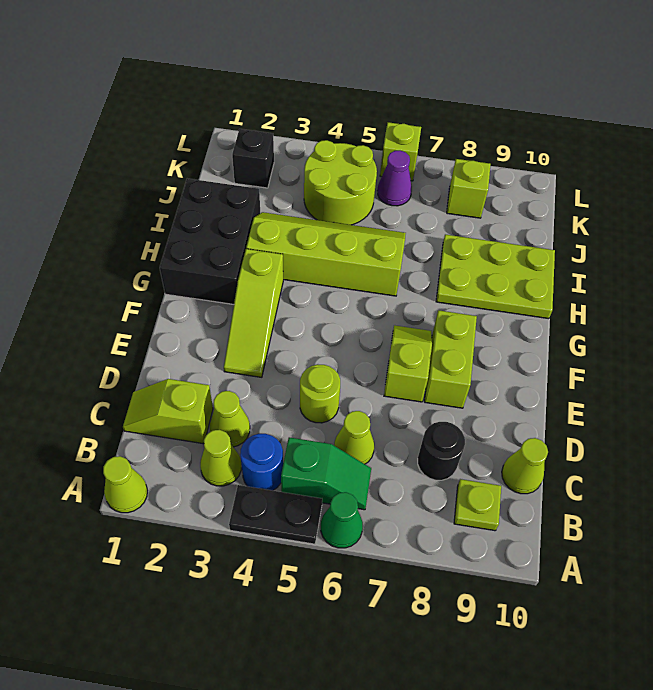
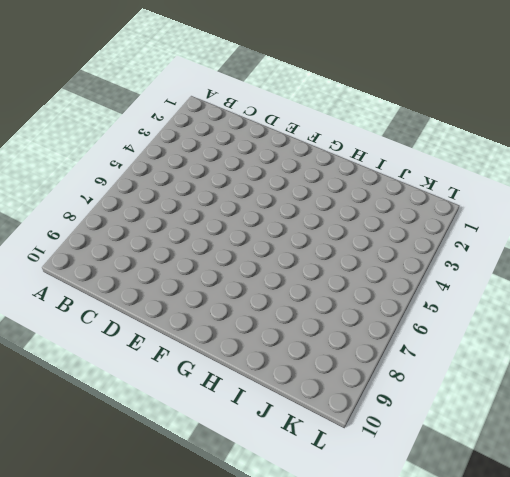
none -> lime cone A1 level 1
none -> black plate A4:A5 level 1
none -> green cone A6 level 1

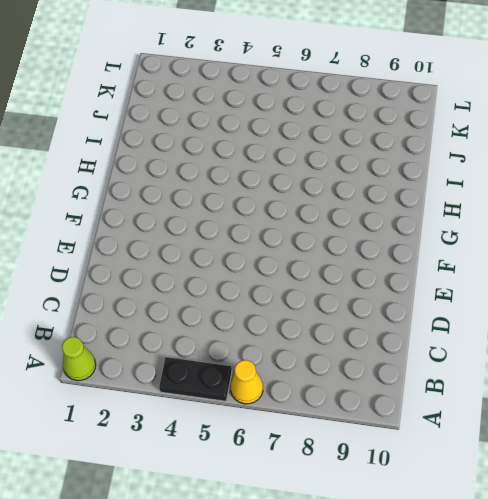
yellow cone A6 level 1 -> green cone A6 level 1
none -> lime cone B3 level 1
none -> blue round brick B4 level 1
none -> green slope B5:B6 level 1 top 5

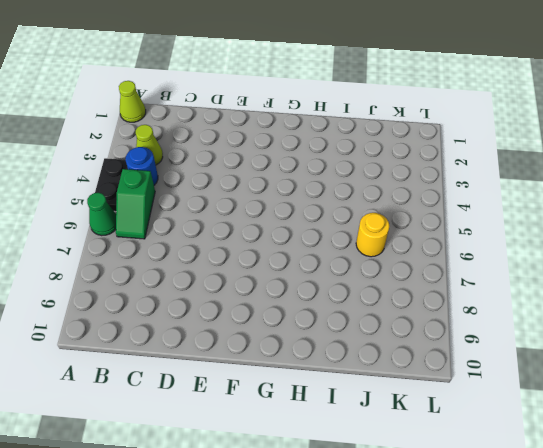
yellow round brick J6 level 1 -> none
none -> lime plate B9 level 1
none -> lime slope C1:C2 level 1 top 2
none -> lime cone C3 level 1

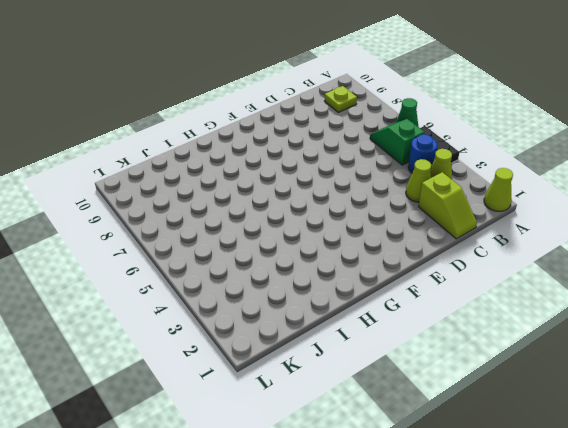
none -> lime cone C6 level 1
none -> black round brick C8 level 1
none -> lime cone C10 level 1

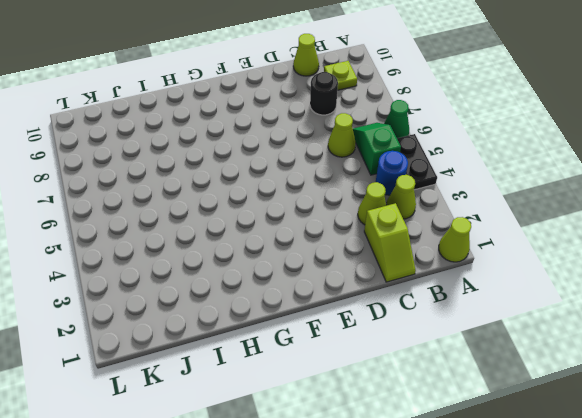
none -> lime round brick D5 level 1
none -> lime slope E3:G3 level 1 top G
none -> lime slope E7:F7 level 1 top E

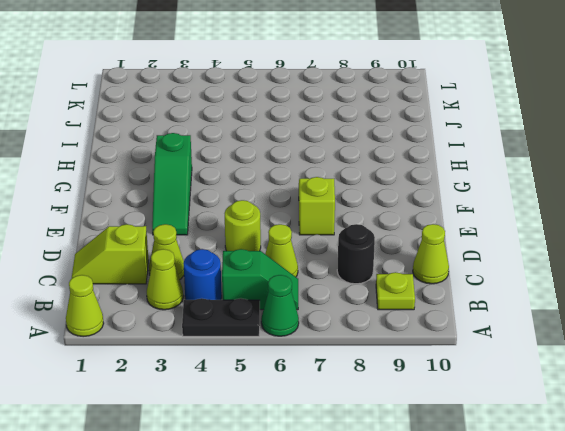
green slope E3:G3 level 1 top G -> lime slope E3:G3 level 1 top G
none -> lime brick E8:F8 level 1
none -> black brick G1:I2 level 1
none -> lime slope H3:I6 level 1 top H

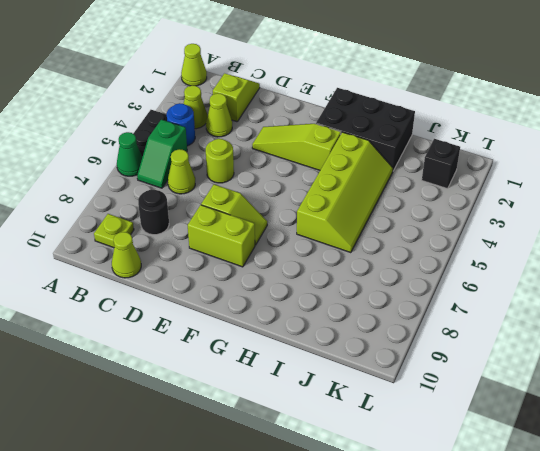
none -> lime plate H8:I10 level 1
none -> lime round brick J4:K5 level 1
none -> purple cone K6 level 1

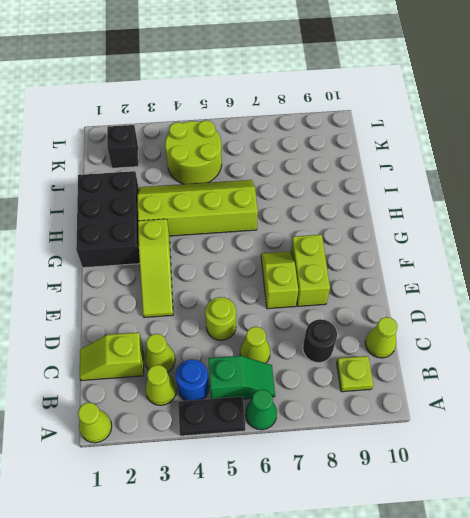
none -> lime plate H8:I10 level 1
none -> purple cone K6 level 1
none -> lime brick K8 level 1

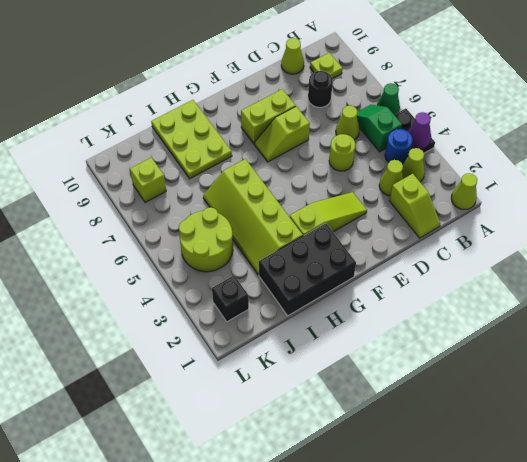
purple cone A4 level 2 -> purple cone K6 level 1
none -> lime brick L6 level 1

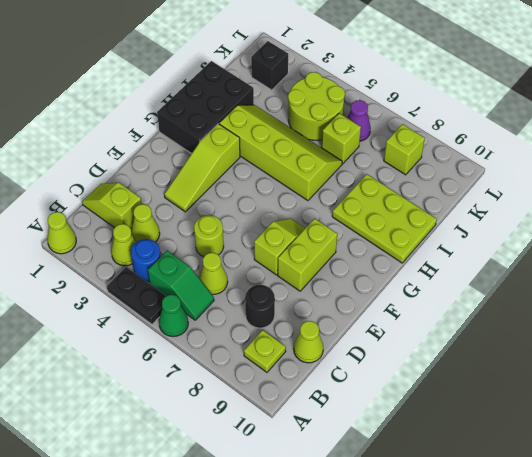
lime brick J6 level 1 -> lime brick L6 level 1

